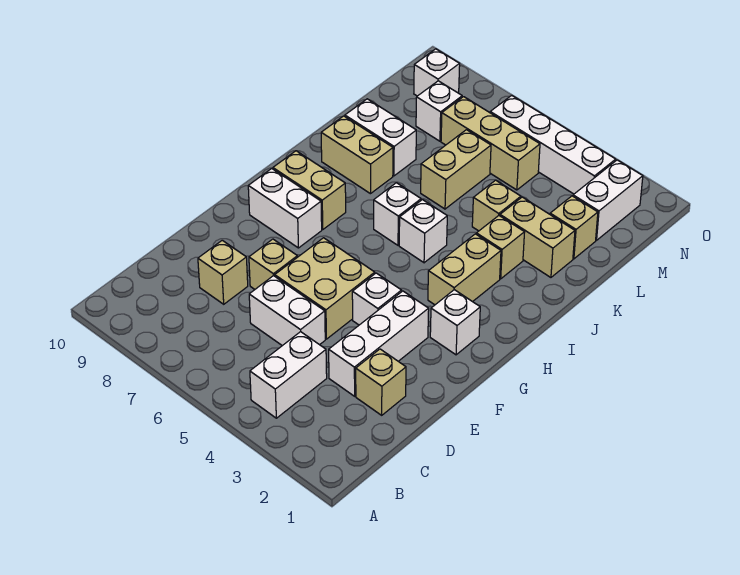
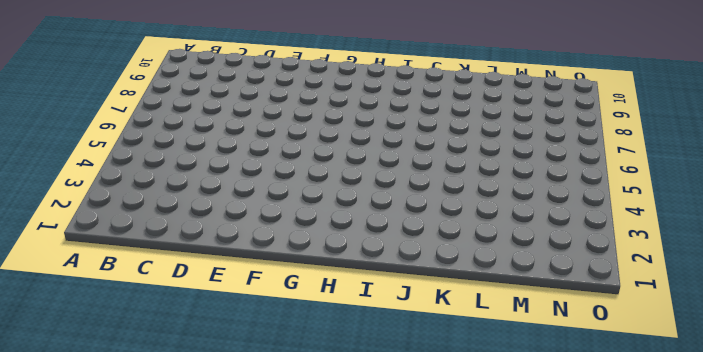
none -> white brick B4:C4 level 1
none -> tan brick D2 level 1
none -> white brick D3:F3 level 1

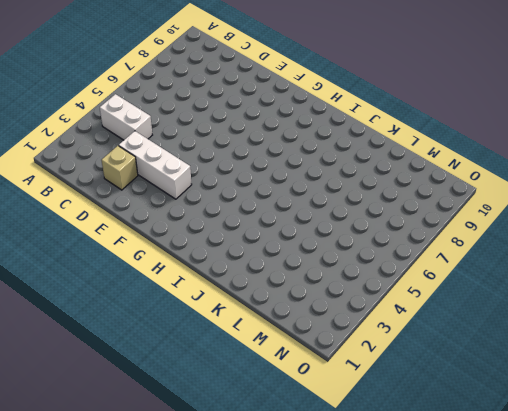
none -> white brick D5:D6 level 1
none -> tan brick D8 level 1
none -> tan brick E5:F6 level 1

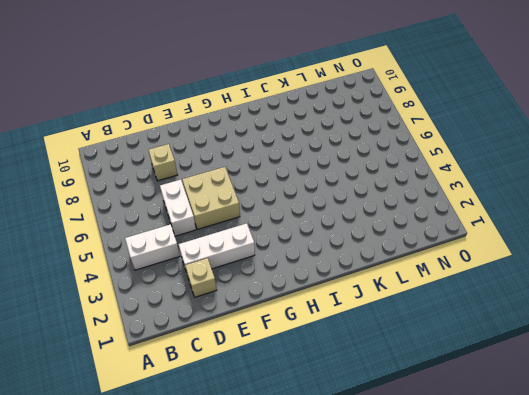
none -> tan brick E7 level 1
none -> white brick F4 level 1
none -> white brick G2 level 1

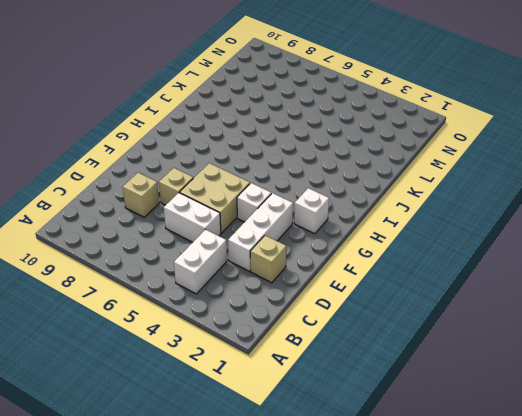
none -> white brick G8:G9 level 1
none -> tan brick H3:I3 level 1
none -> tan brick H8:H9 level 1

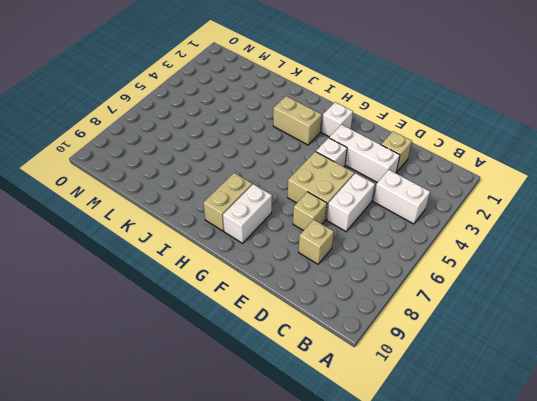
none -> white brick I5 level 1
none -> white brick I6 level 1
none -> tan brick J3 level 1

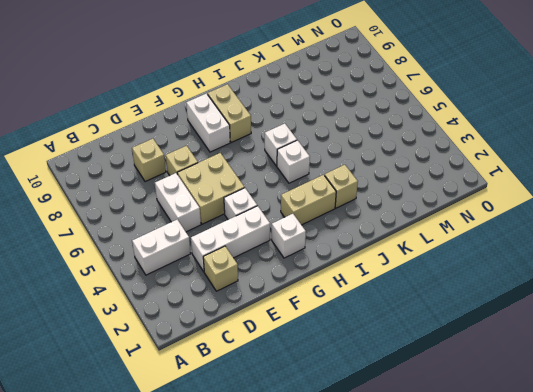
none -> tan brick J8:J9 level 1
none -> tan brick K2:K3 level 1
none -> tan brick K4 level 1

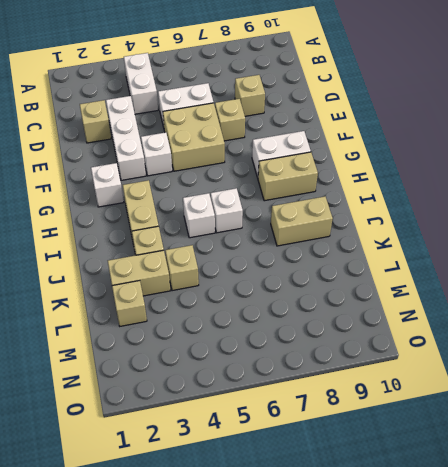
none -> tan brick K6:L6 level 1
none -> white brick K8:K9 level 1
none -> white brick M2:N2 level 1

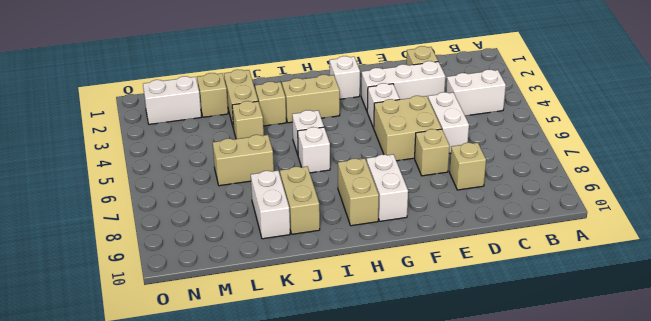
none -> tan brick M5:M7 level 1
none -> white brick M8 level 1
none -> white brick N3:N6 level 1

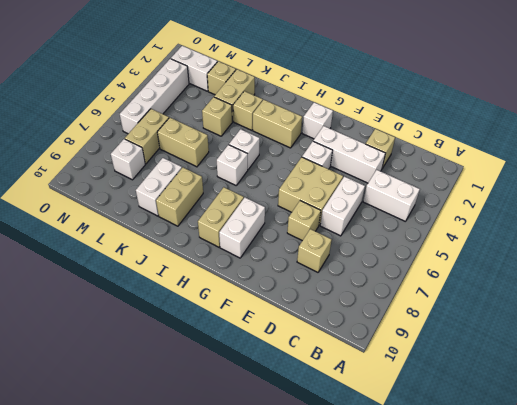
tan brick M6:M7 level 1 -> tan brick M5:M7 level 1
none -> white brick N9 level 1

